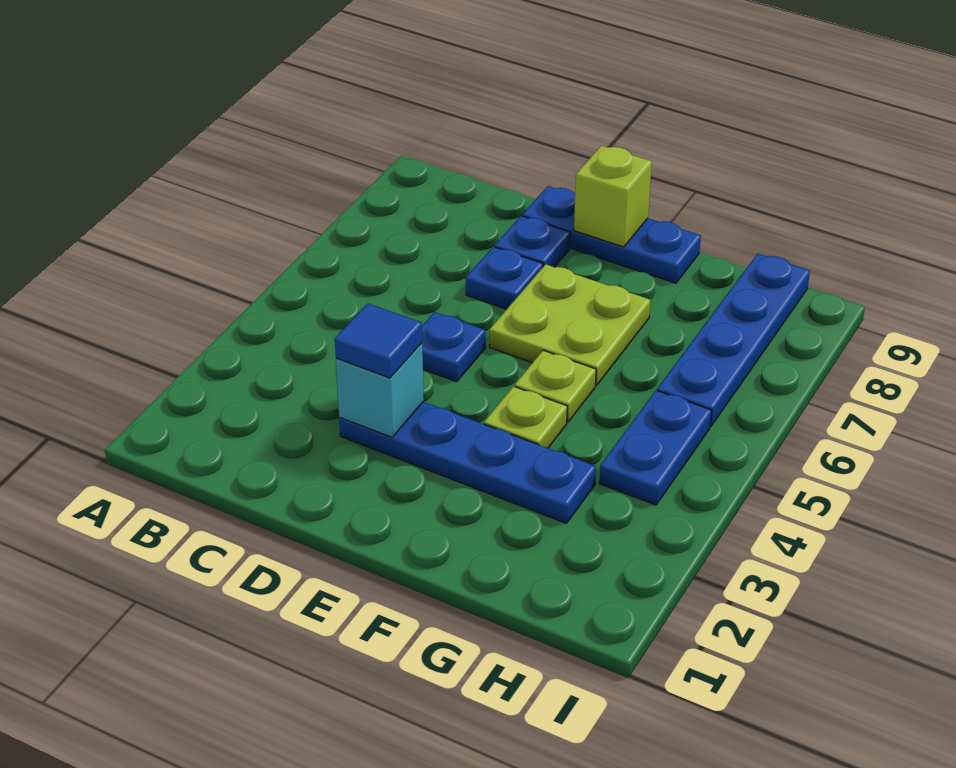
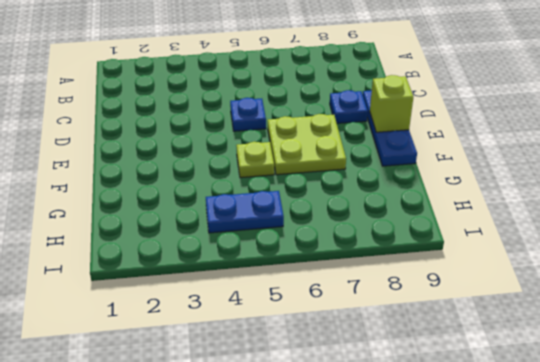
none -> blue plate D3:G3 level 1
none -> blue plate D7 level 1
none -> lime plate F4 level 1

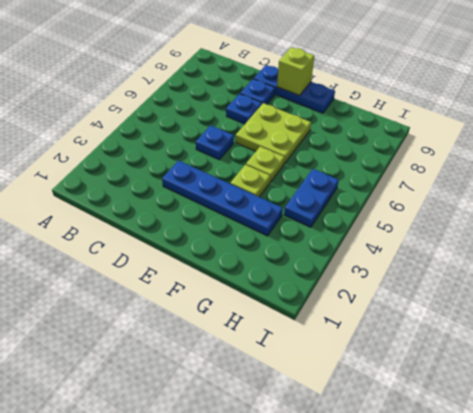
none -> blue plate H6:H9 level 1
none -> cyan brick D3 level 2
none -> blue tile D3 level 3

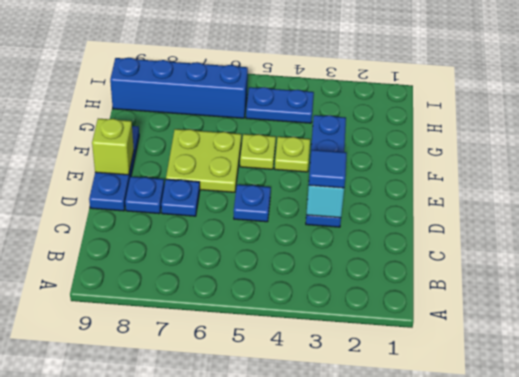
blue brick H6:H9 level 1 -> blue plate H6:H9 level 1

